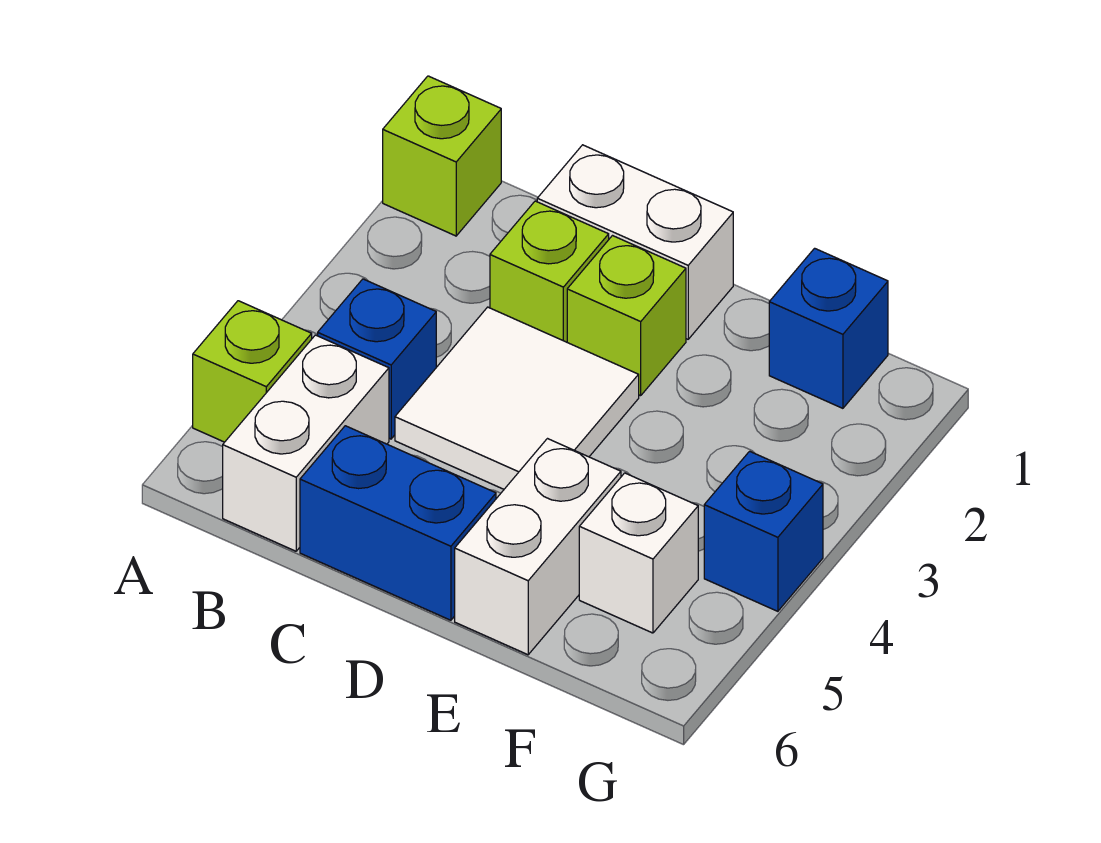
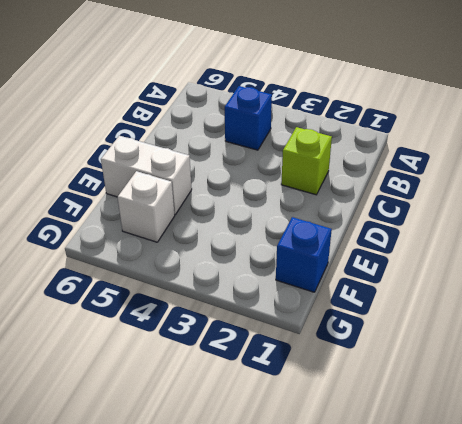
none -> lime brick A1 level 1
none -> lime brick A5 level 1
none -> white brick B5:B6 level 1

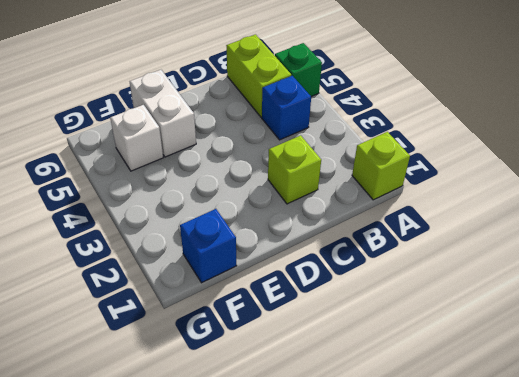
green brick A5 level 1 -> lime brick A5 level 1
lime brick B5:B6 level 1 -> white brick B5:B6 level 1
none -> white brick C1:D1 level 1
none -> white tile C3:D4 level 1
none -> blue brick C6:D6 level 1

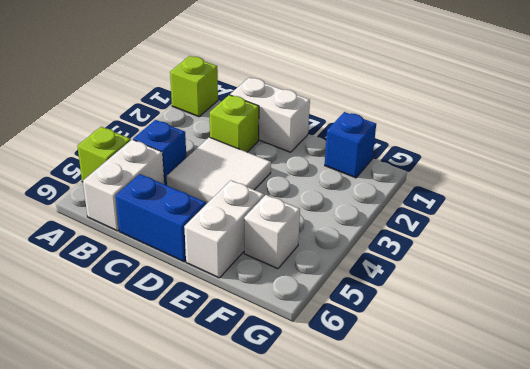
none -> lime brick D2 level 1
none -> blue brick G4 level 1

